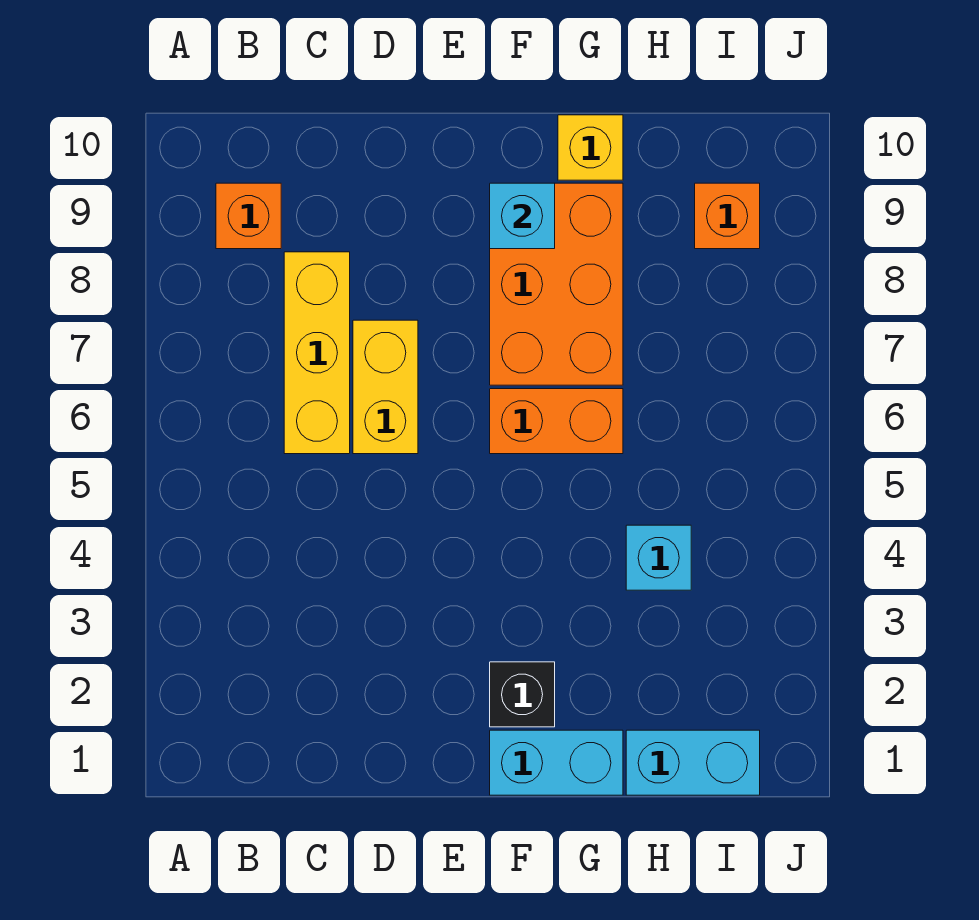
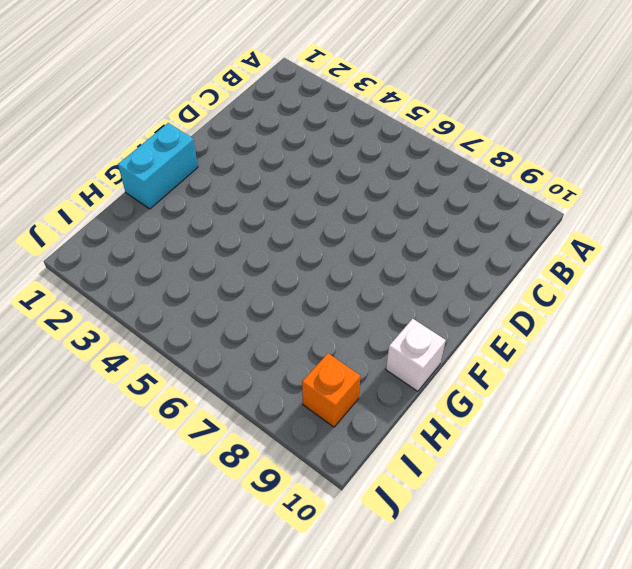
white brick G10 level 1 -> yellow brick G10 level 1
none -> orange brick B9 level 1
none -> yellow brick C6:C8 level 1
none -> yellow brick D6:D7 level 1

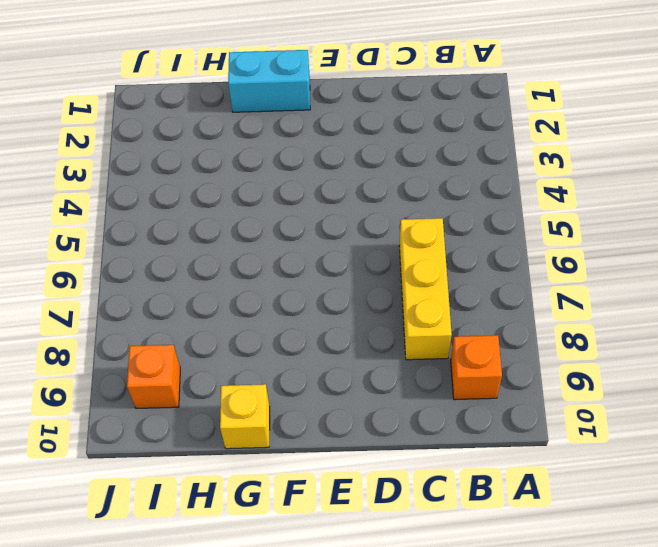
none -> yellow brick D6:D7 level 1
none -> black brick F2 level 1
none -> orange brick F6:G6 level 1

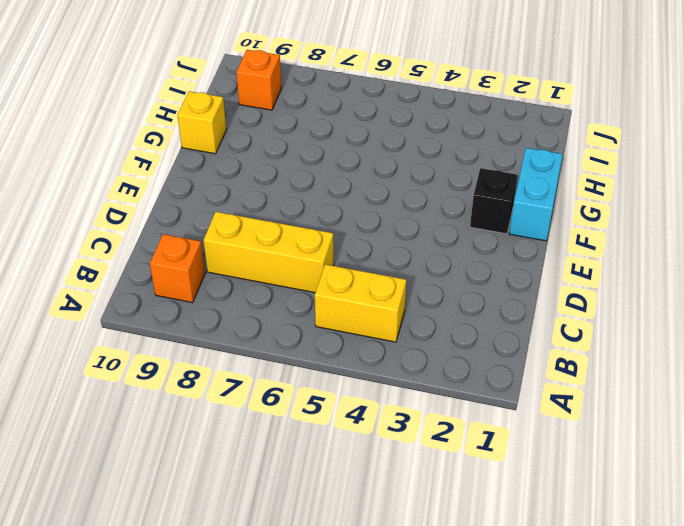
yellow brick B4:B5 level 1 -> yellow brick D6:D7 level 1
none -> orange brick F6:G6 level 1
none -> orange brick F7:G9 level 1
none -> cyan brick H1:I1 level 1

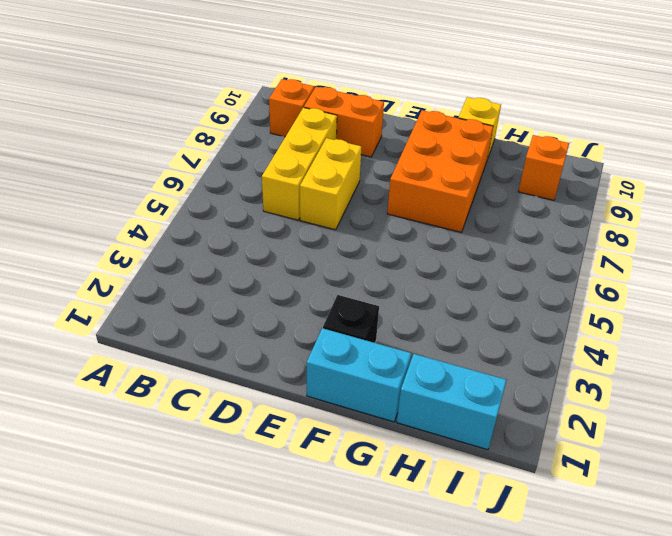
orange brick C9:D9 level 1 -> orange brick F6:G6 level 1
none -> cyan brick H4 level 1
none -> cyan brick F9 level 2

